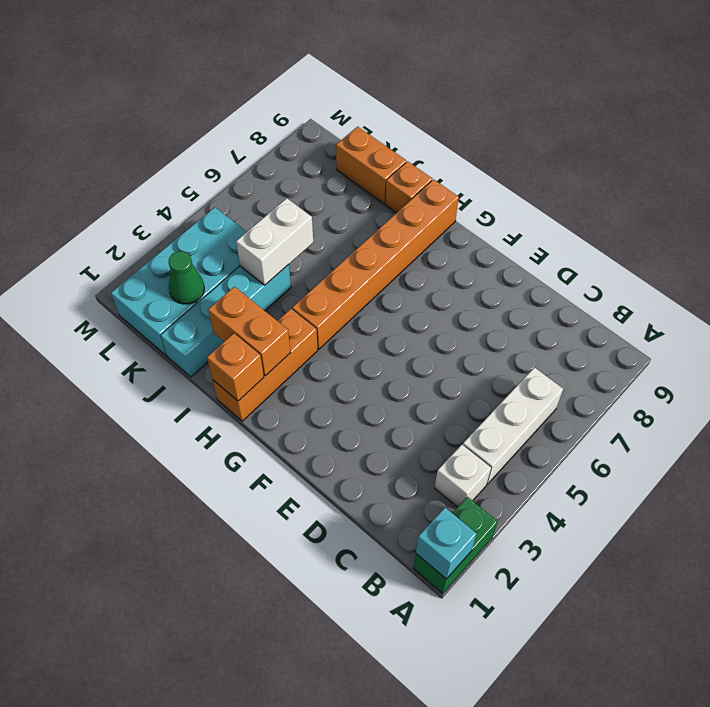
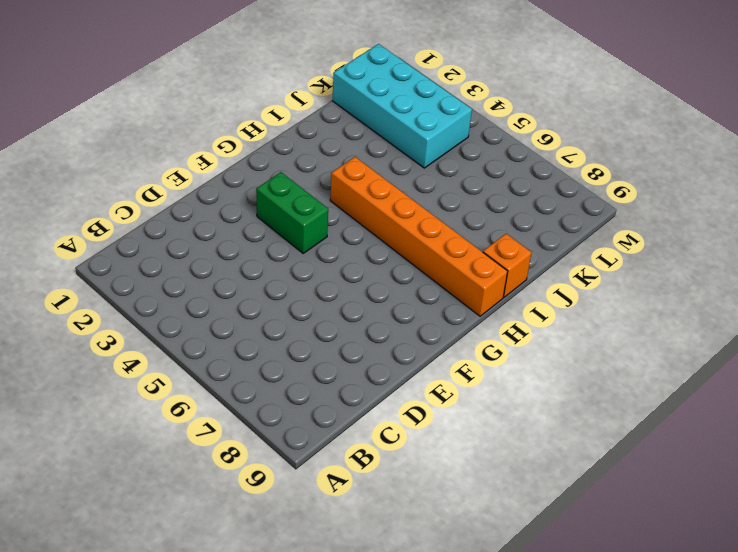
green brick F3:F4 level 1 -> green brick A1:A2 level 1
none -> white brick B3 level 1
none -> white brick B4:B6 level 1
none -> orange brick H1:H3 level 1

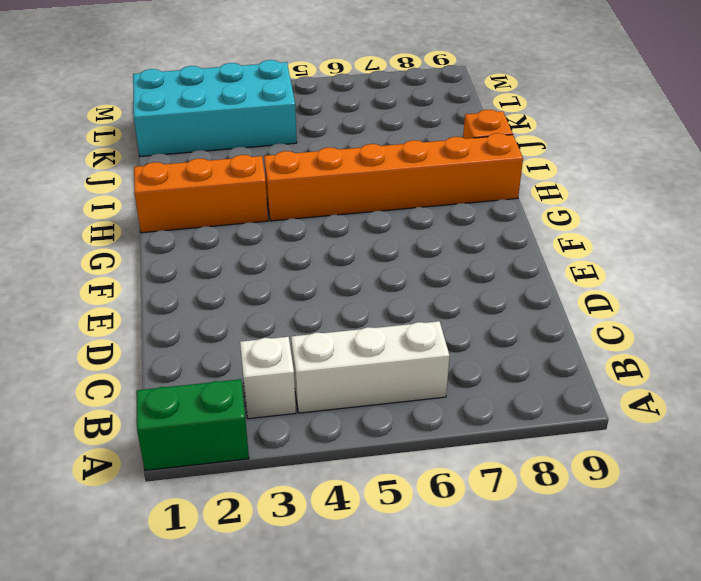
none -> cyan brick J1:J4 level 1
none -> orange brick J9:K9 level 1
none -> cyan brick A1 level 2

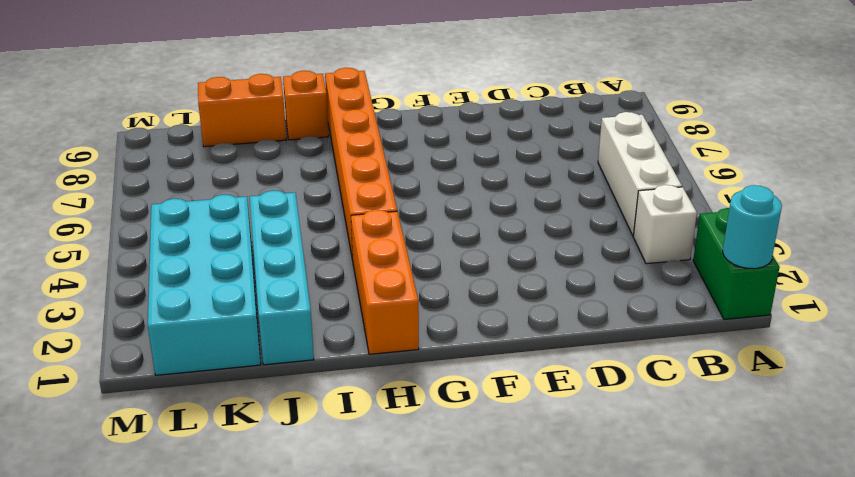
cyan round brick A1 level 2 -> cyan brick A1 level 2
none -> orange brick H1 level 2
none -> orange brick H2:I2 level 2
none -> white brick J4:J5 level 2

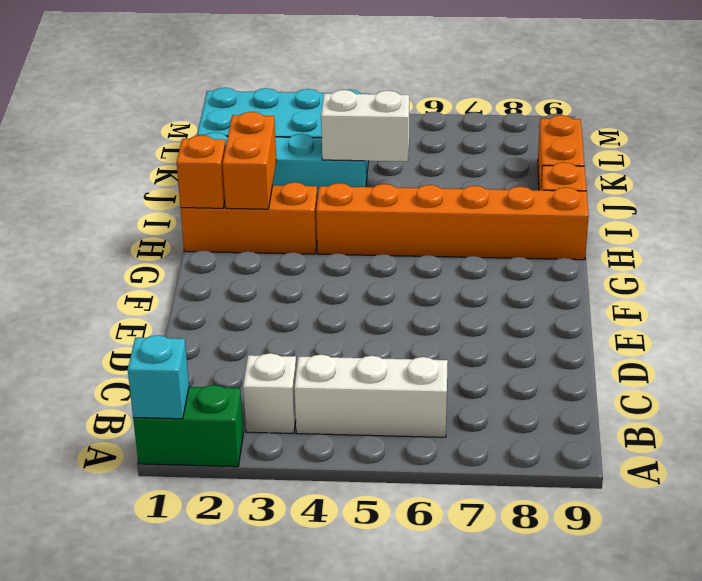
none -> green cone K2 level 2

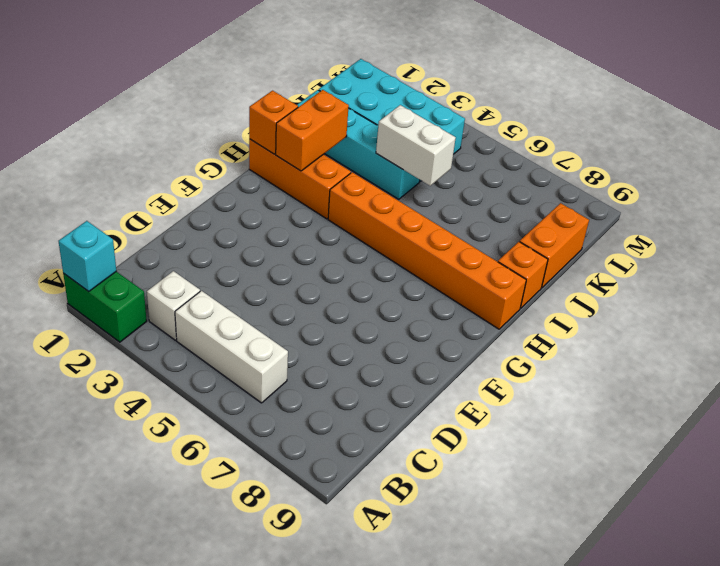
none -> green cone K2 level 2

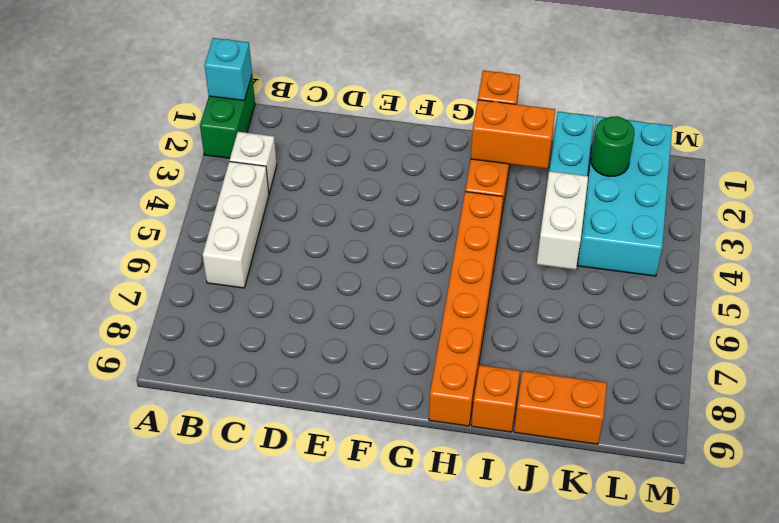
green round brick K2 level 2 -> green cone K2 level 2

